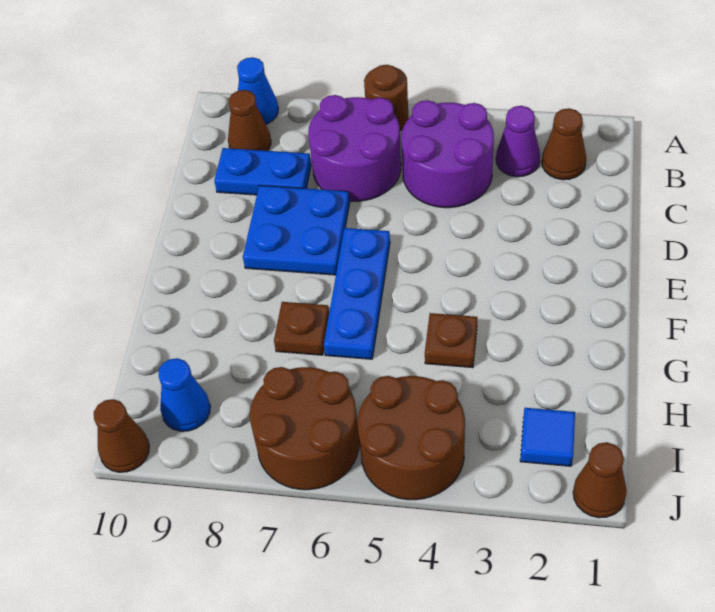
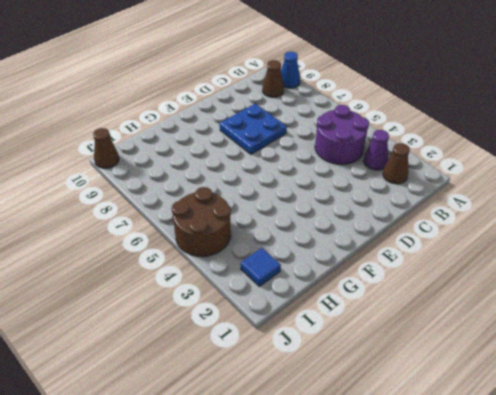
none -> brown round brick A6 level 1
none -> purple round brick B6:C7 level 1
none -> blue plate C8:C9 level 1

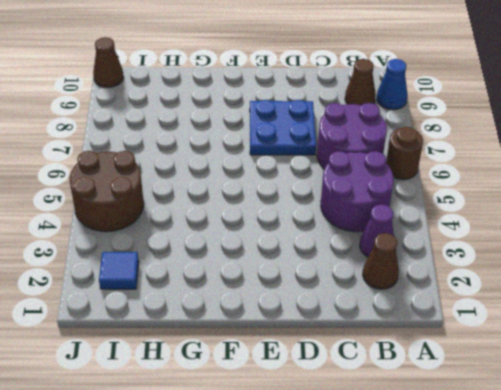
none -> blue plate C8:C9 level 1
none -> blue plate E6:G6 level 1
none -> brown plate G4 level 1

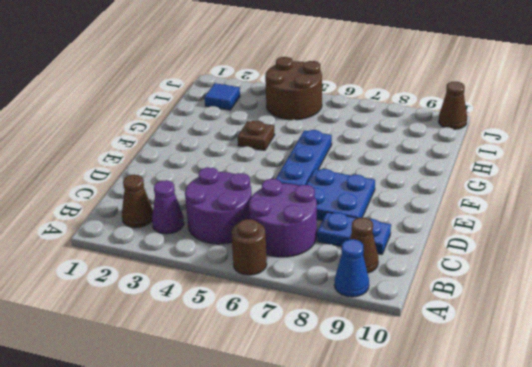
none -> brown plate G7 level 1
none -> brown round brick I6:J7 level 1
none -> blue cone I9 level 1

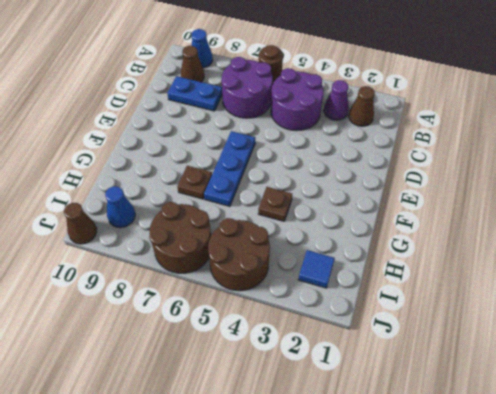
none -> blue plate D7:E8 level 1
none -> brown cone J1 level 1

